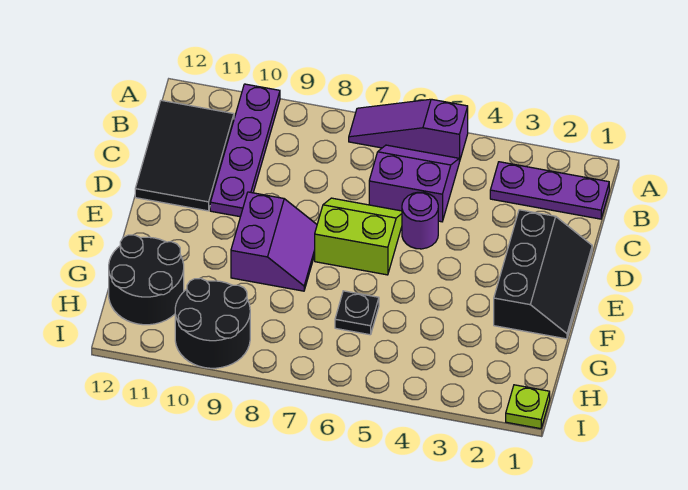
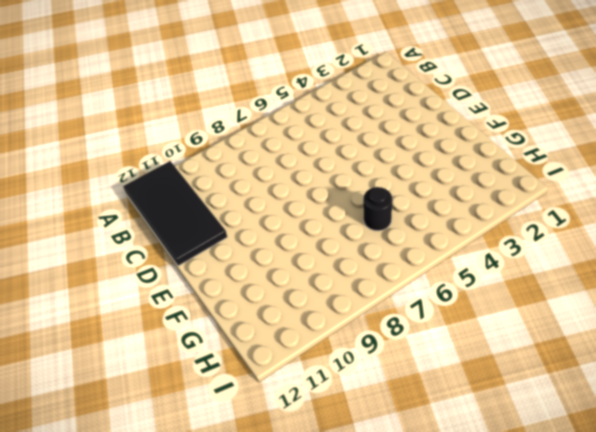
black tile A11:D12 level 1 -> black tile B11:D12 level 1
black round brick G6 level 1 -> black plate G6 level 1
none -> purple slope A5:A7 level 1 top 5
none -> purple plate A10:D10 level 1
none -> purple plate B1:B3 level 1

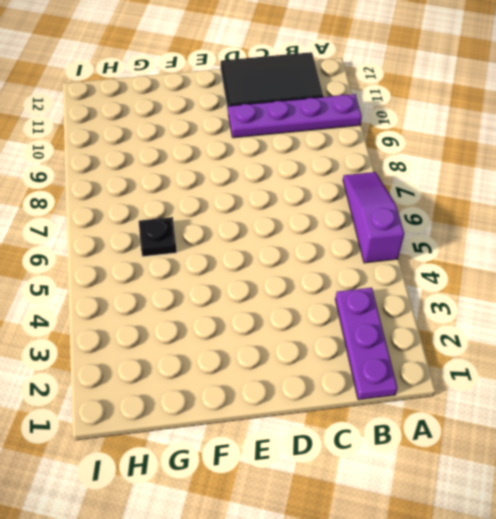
none -> purple slope B5:C6 level 1 top C
none -> black slope D1:F2 level 1 top 2
none -> purple round brick D5 level 1

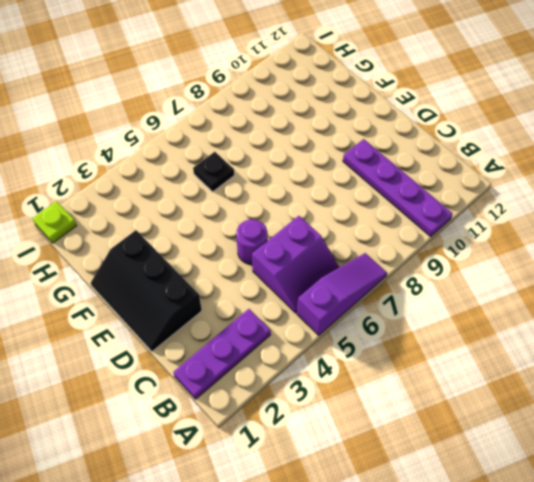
none -> black tile B11:D12 level 1
none -> lime slope D6:E7 level 1 top E
none -> purple slope E8:F9 level 1 top 9

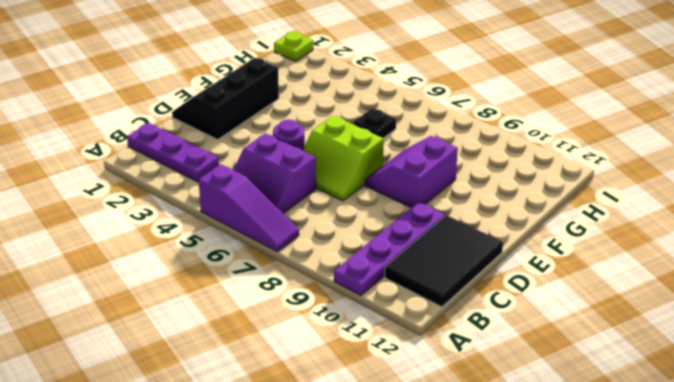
none -> black round brick G11:H12 level 1
none -> black round brick H9:I10 level 1

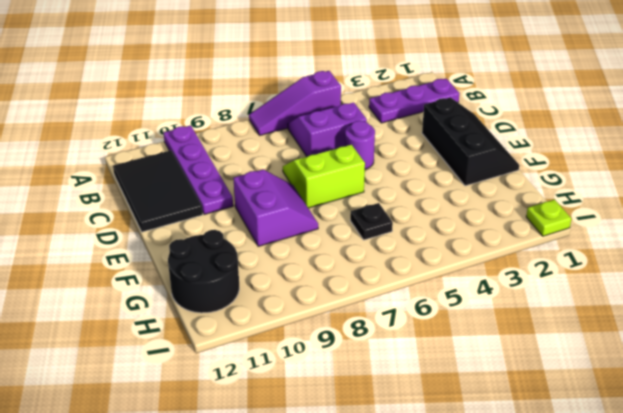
none -> black round brick H9:I10 level 1

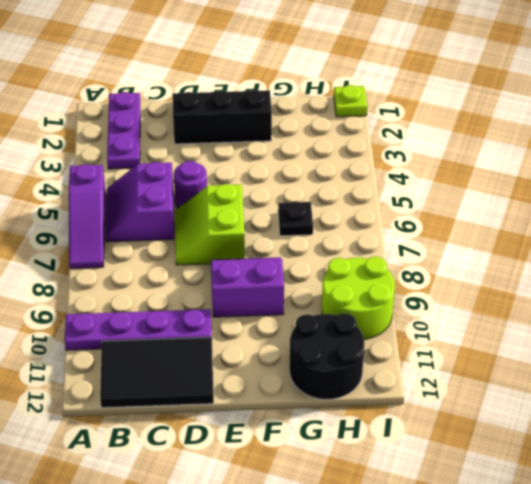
lime round brick H9:I10 level 1 -> black round brick H9:I10 level 1

